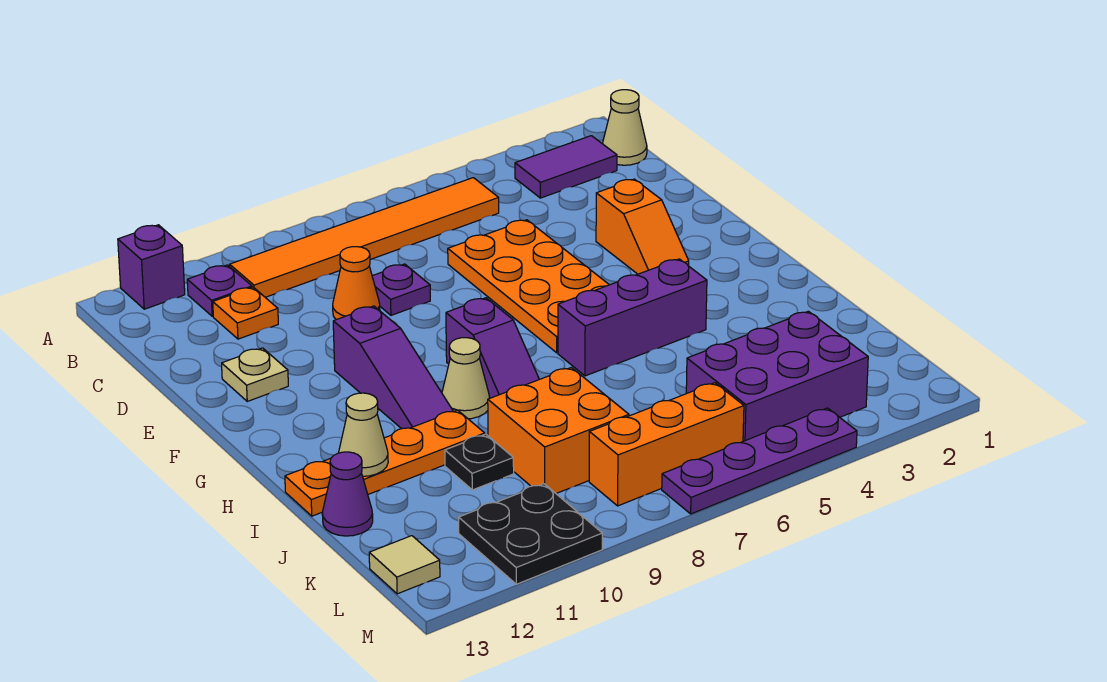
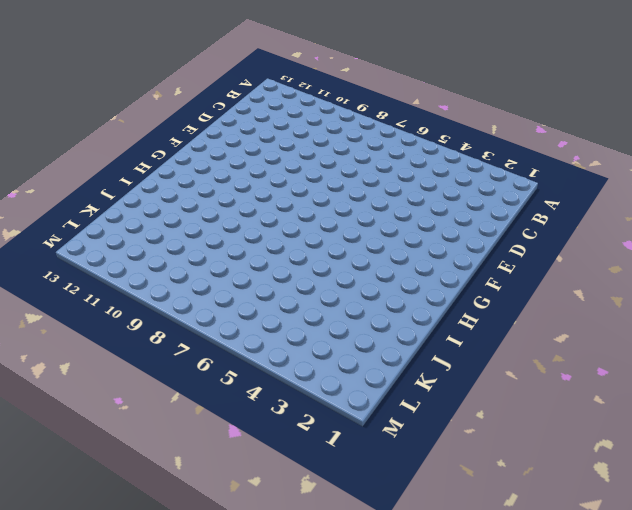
none -> purple brick A12 level 1
none -> tan cone B1 level 1
none -> purple tile B2:B3 level 1

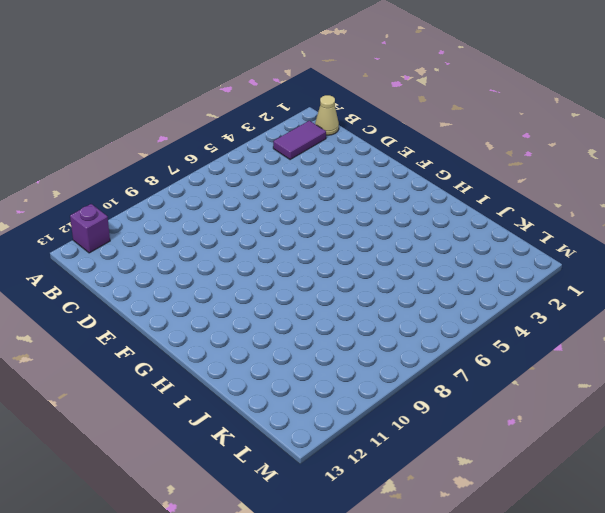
none -> orange tile B5:B10 level 1
none -> purple plate B11 level 1
none -> orange plate C11 level 1

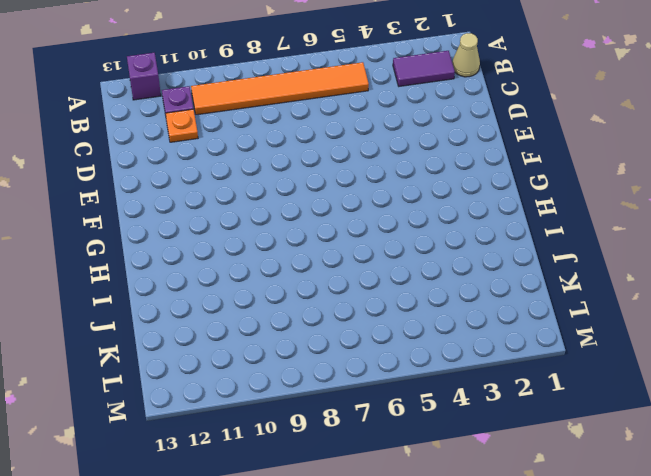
none -> orange plate D5:G6 level 1
none -> purple plate D8 level 1
none -> orange cone D9 level 1

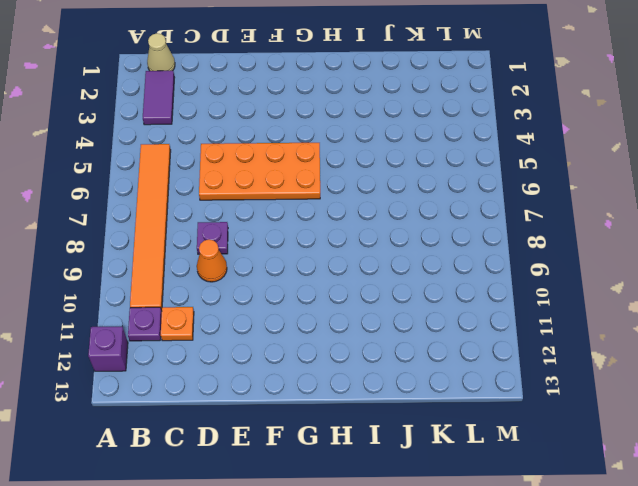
none -> orange slope E3:F3 level 1 top E
none -> tan plate E12 level 1
none -> purple slope F10:H10 level 1 top F

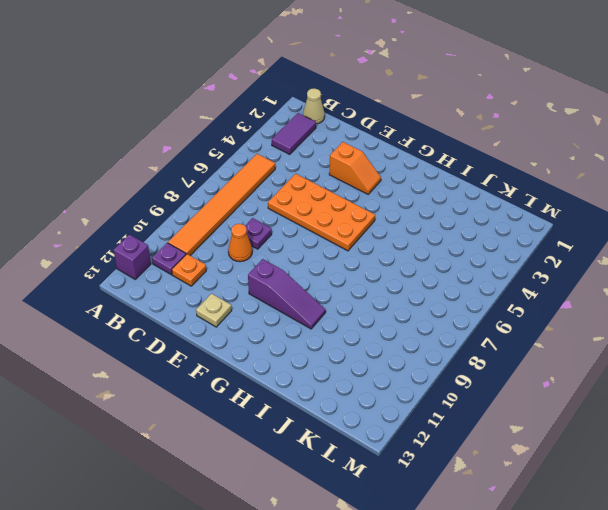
none -> purple slope G8:H8 level 1 top G
none -> purple brick H4:H6 level 1
none -> tan cone H9 level 1

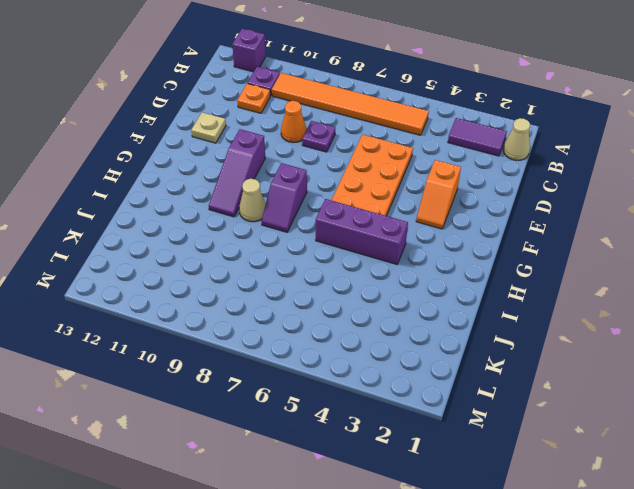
none -> orange plate I10:I13 level 1
none -> orange brick J8:K9 level 1
none -> black plate J10 level 1

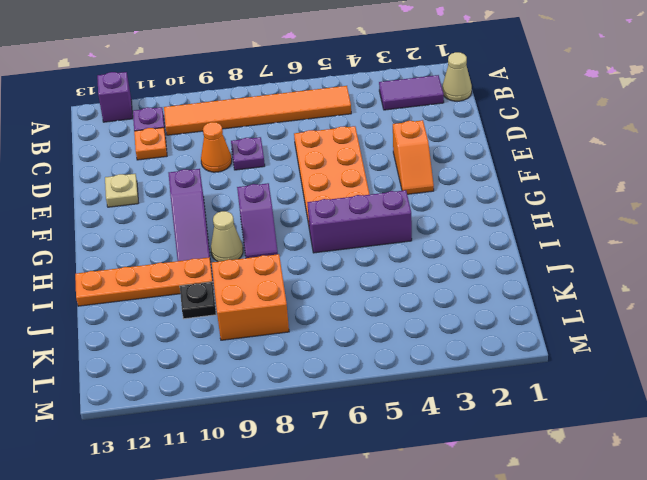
none -> purple cone J13 level 1
none -> purple brick K3:L5 level 1
none -> orange brick L6:L8 level 1

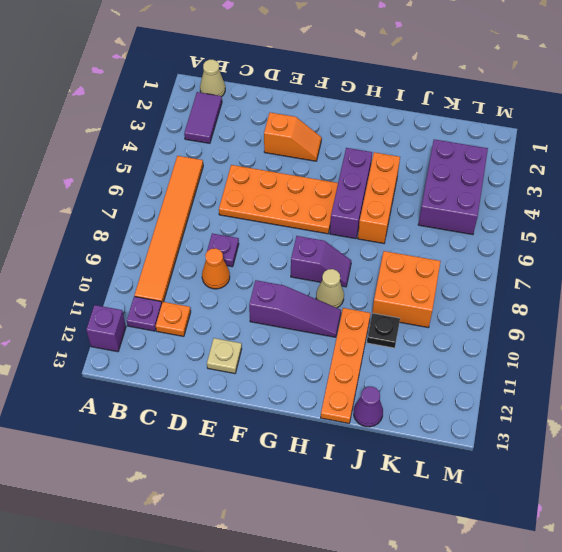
orange brick I4:I6 level 1 -> orange brick L6:L8 level 1
none -> black plate L10:M11 level 1
none -> tan tile L13 level 1
none -> purple plate M4:M7 level 1

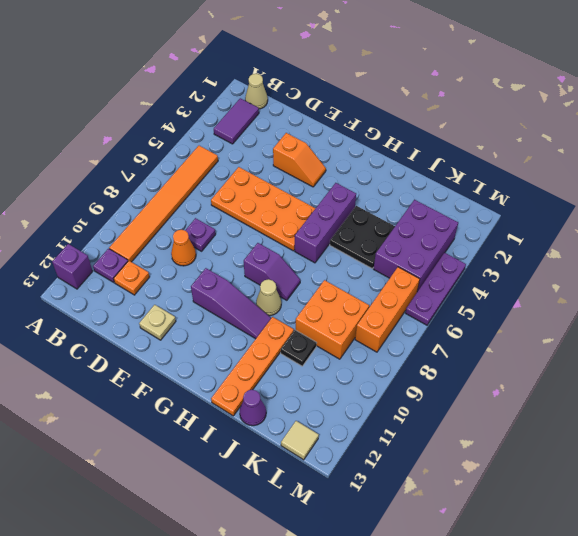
black plate I4:J5 level 1 -> black plate L10:M11 level 1
purple plate M4:M6 level 1 -> purple plate M4:M7 level 1
none -> tan cone I12 level 2

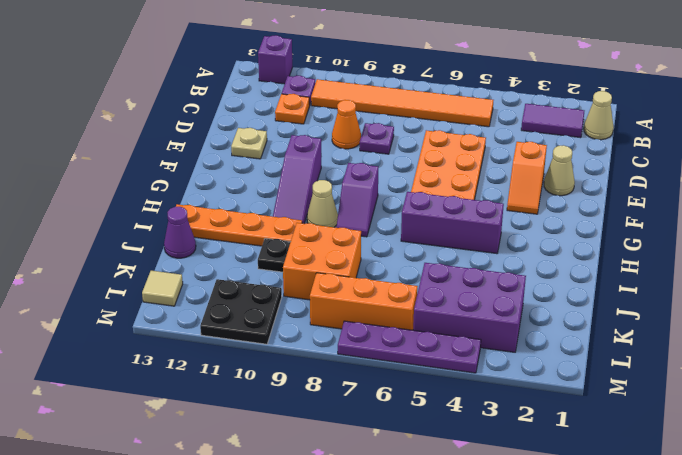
tan cone E2 level 1 -> tan cone I12 level 2

